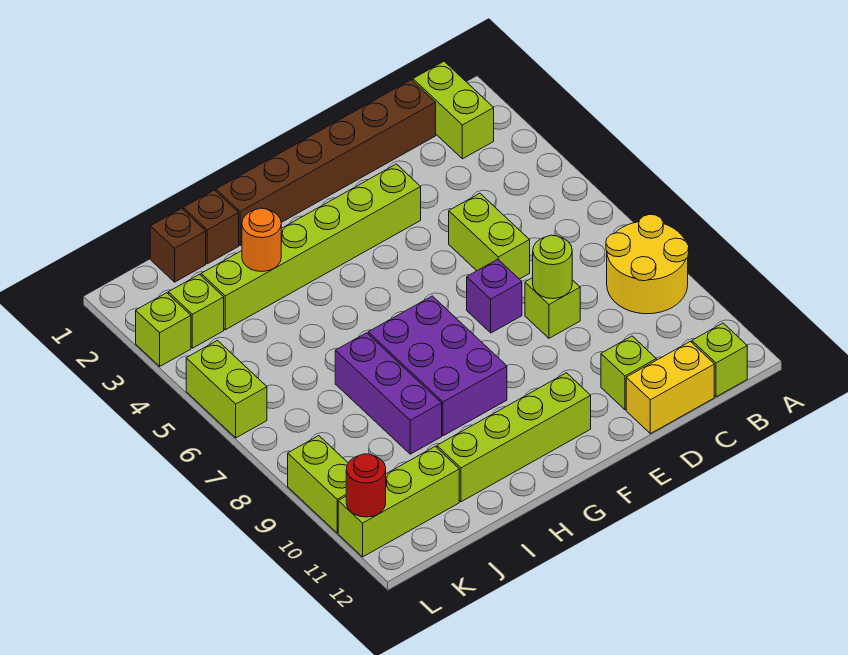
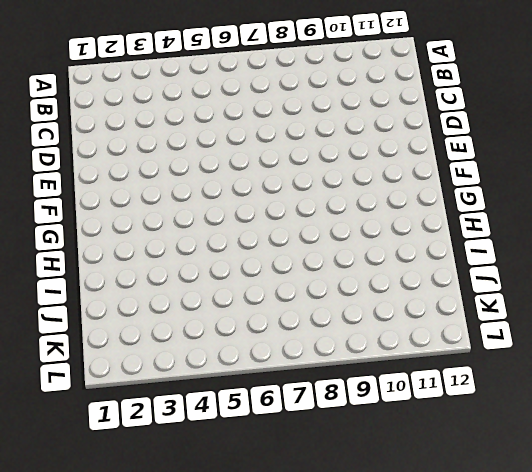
none -> yellow round brick A8:B9 level 1
none -> lime brick B1:B2 level 1
none -> lime brick B12 level 1

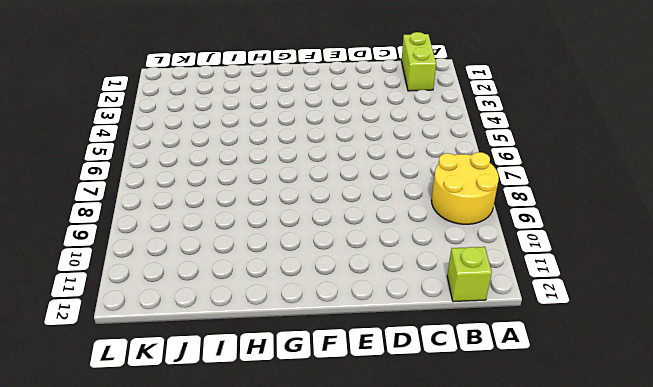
none -> brown brick C1:H1 level 1
none -> yellow brick C12:D12 level 1
none -> lime brick D5:D6 level 1

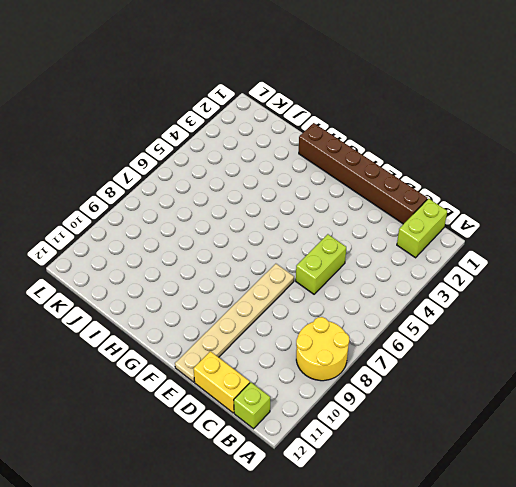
tan plate E7:E12 level 1 -> purple brick E7 level 1
none -> lime brick D8 level 1
none -> lime brick D11 level 1
none -> lime brick E3:J3 level 1

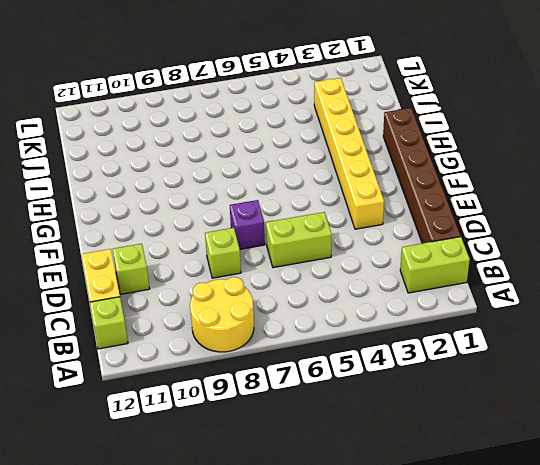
yellow brick E3:J3 level 1 -> lime brick E3:J3 level 1
none -> lime brick F11:I11 level 1
none -> purple brick G7:H9 level 1
none -> brown brick I1 level 1

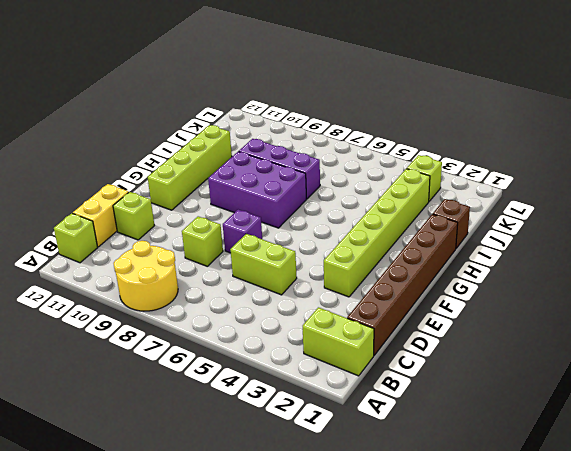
none -> brown brick J1 level 1
none -> lime brick J11:L11 level 1
none -> lime brick L3 level 1

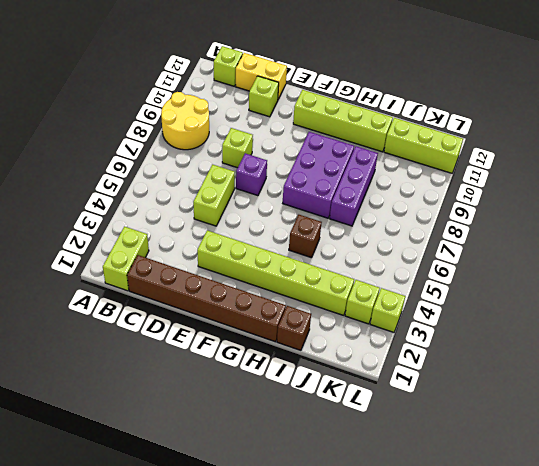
brown brick H5 level 1 -> brown brick J1 level 1
none -> lime brick L5:L6 level 1
none -> lime brick L9:L10 level 1
none -> lime round brick D8 level 2

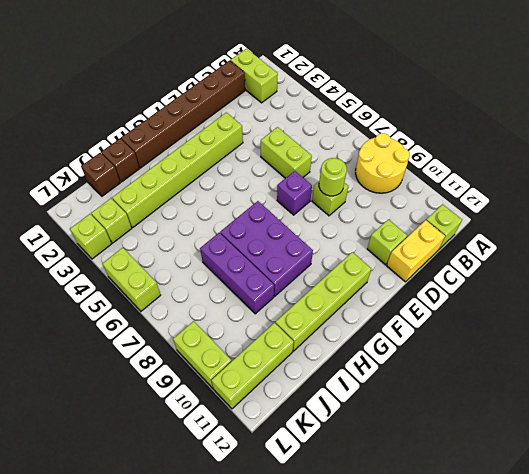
none -> orange round brick I3 level 2
none -> red round brick L11 level 2

